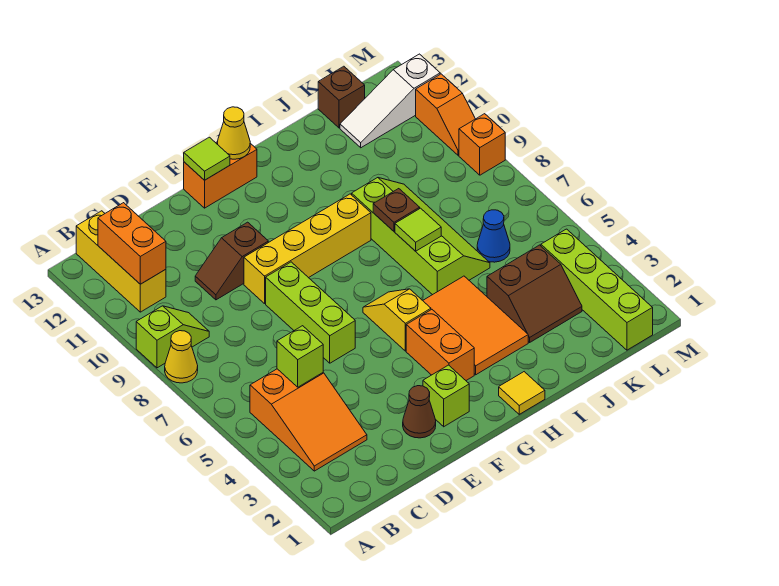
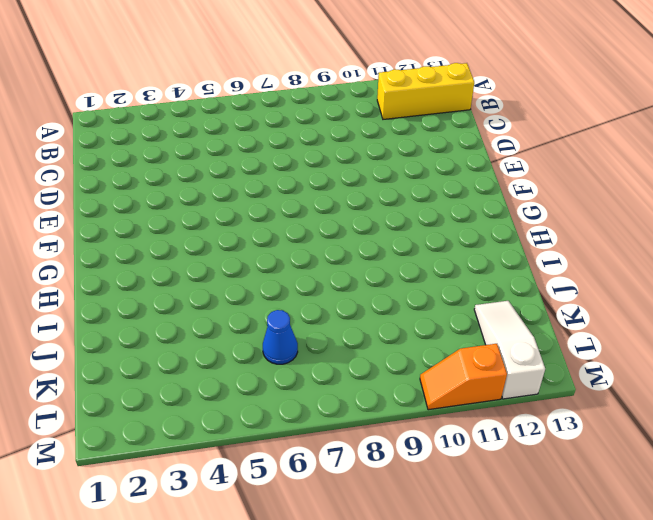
none -> yellow cone A8 level 1
none -> lime slope A9:B9 level 1 top A
none -> orange slope B3:C5 level 1 top 5

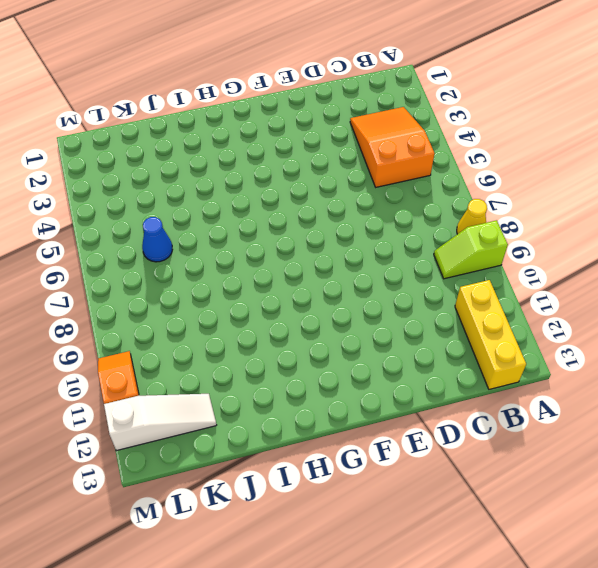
none -> brown slope D10:E10 level 1 top E
none -> brown cone E2 level 1
none -> lime brick E6:E8 level 1

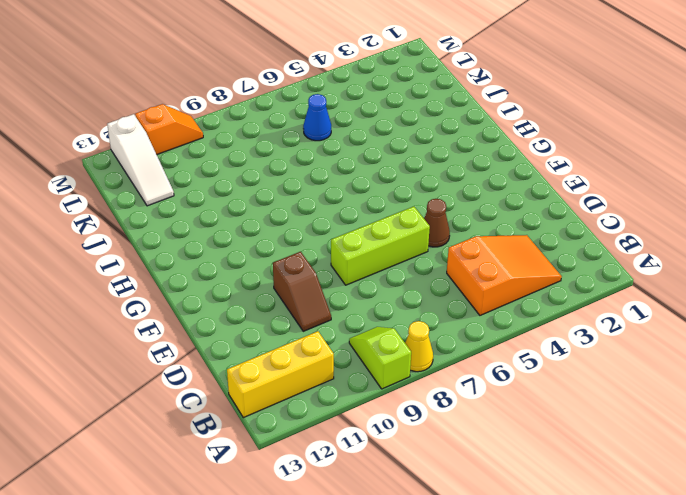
brown cone E5 level 1 -> brown cone E2 level 1
none -> yellow brick E9:H9 level 1
none -> lime brick F2 level 1
none -> orange brick F13:G13 level 1

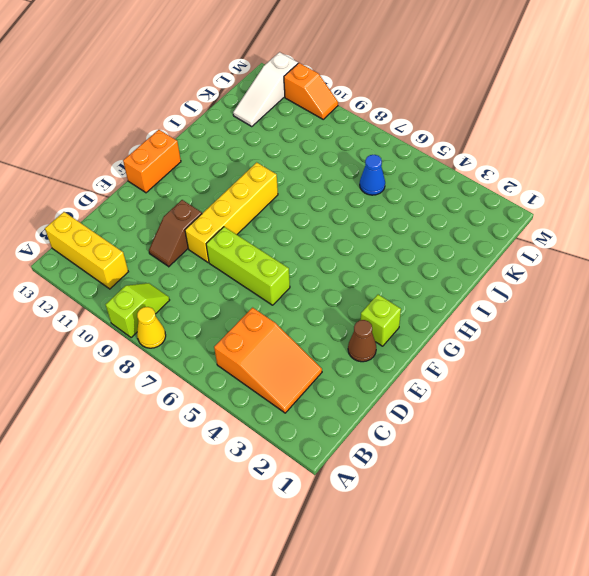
none -> orange brick G3:G4 level 1
none -> yellow slope G5:G6 level 1 top 5
none -> yellow tile H1 level 1

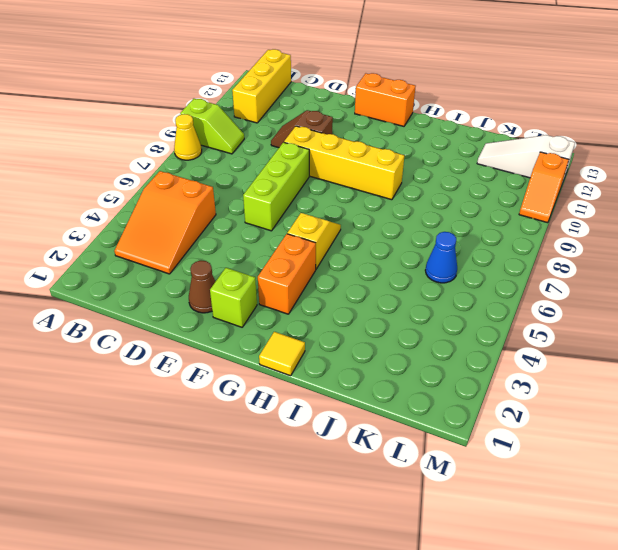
none -> orange tile H3:I5 level 1
none -> lime slope I6:J9 level 1 top I
none -> brown slope J3:K4 level 1 top 4

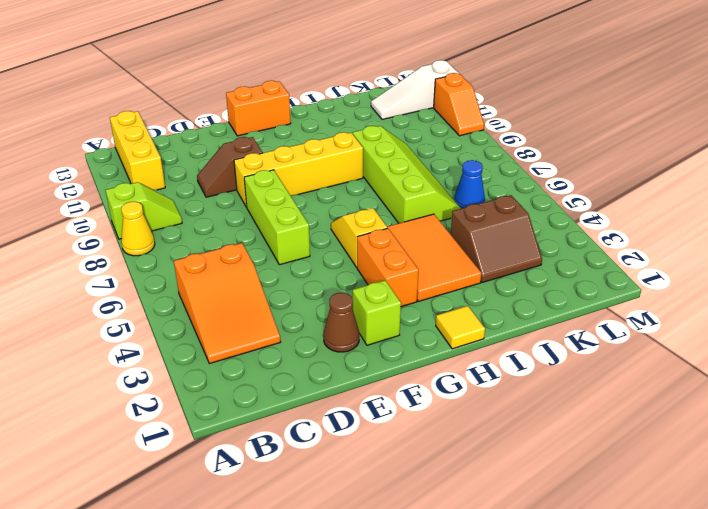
none -> brown brick K13 level 1
none -> lime brick L1:L4 level 1
none -> orange brick M9 level 1

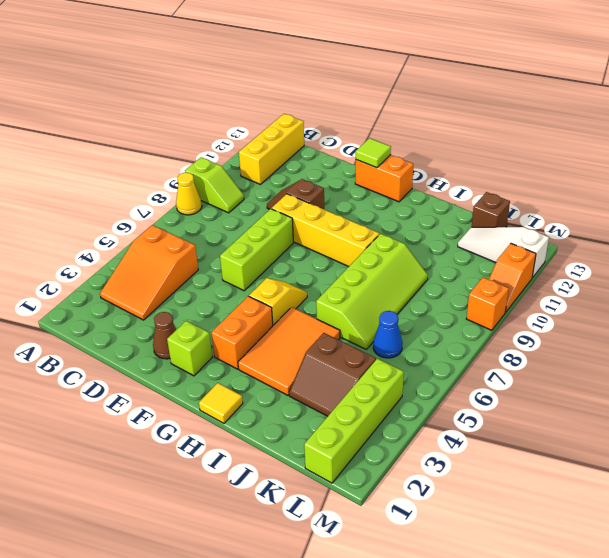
none -> orange brick B11:B12 level 2
none -> lime brick C5 level 2
none -> yellow cone G13 level 2

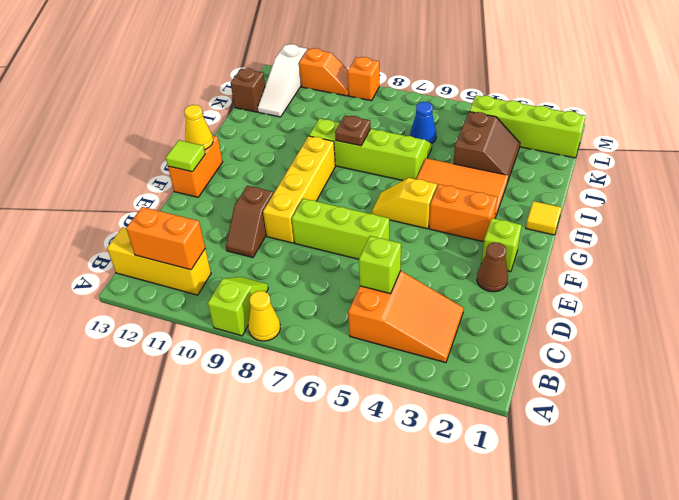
none -> lime tile I7 level 2

